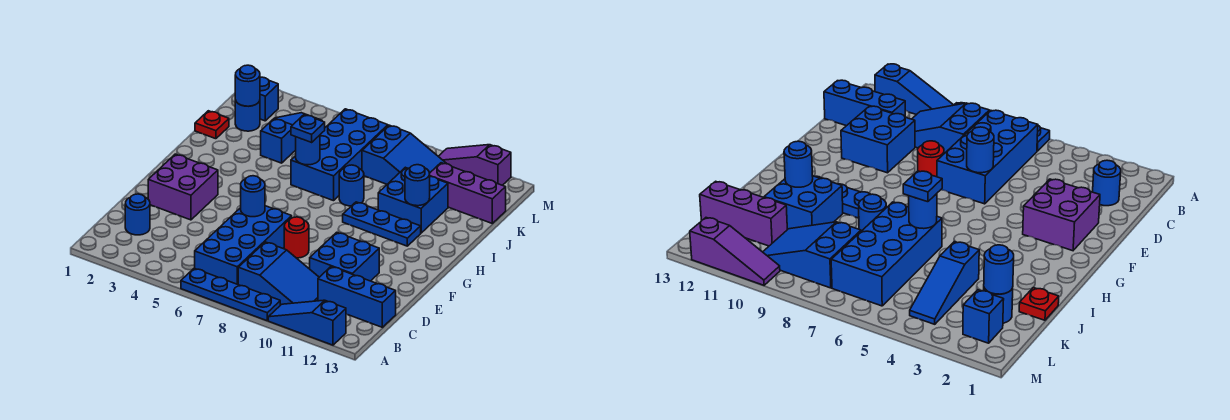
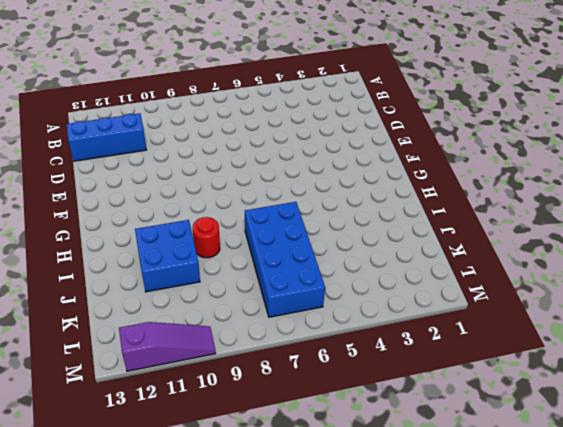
red round brick I9 level 1 -> red round brick E8 level 1
none -> blue plate A6:A9 level 1
none -> blue slope A10:A12 level 1 top 12
none -> blue brick B6:E7 level 1

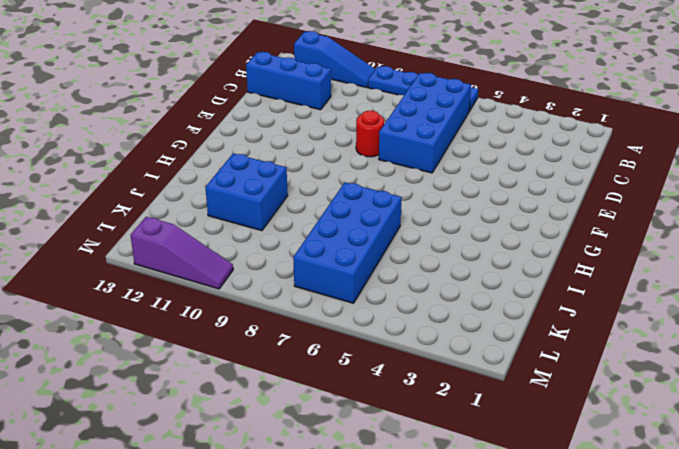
none -> blue slope B8:C10 level 1 top 8
none -> blue round brick C2 level 1
none -> blue brick D10:E11 level 1

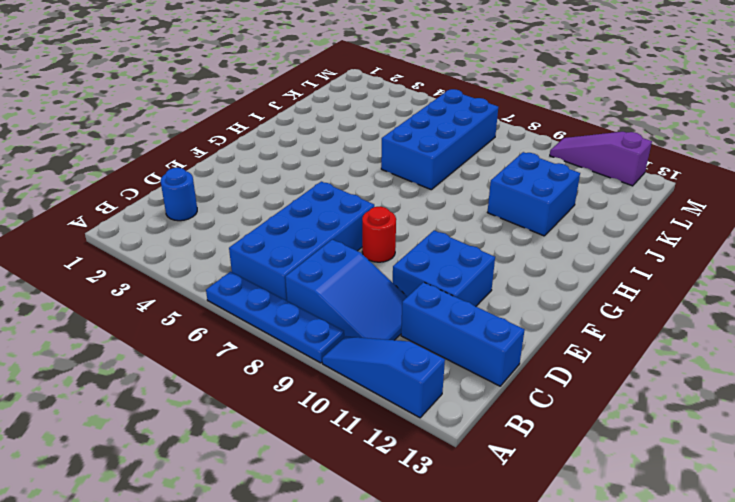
none -> purple brick E2:F3 level 1
none -> blue plate H9:H11 level 1
none -> blue round brick I8 level 1

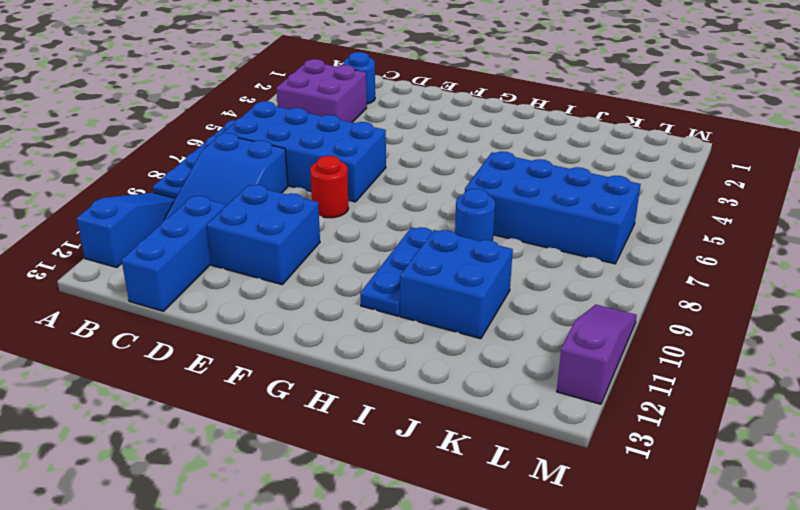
purple brick B3:C4 level 1 -> purple brick E2:F3 level 1
none -> red plate J1 level 1
none -> blue slope J4:L4 level 1 top J
none -> blue round brick K2 level 1

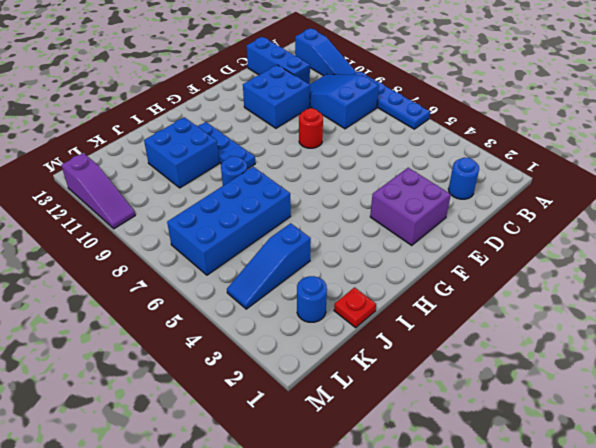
none -> blue brick B6:E7 level 1
none -> blue slope K8:L10 level 1 top 8
none -> purple brick K11:K13 level 1

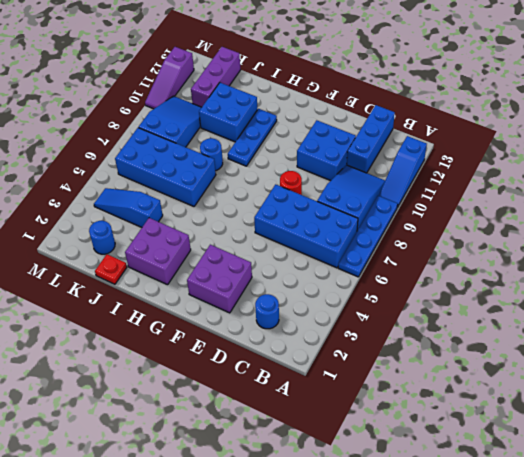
purple brick H2:I3 level 1 -> none
none -> blue brick L2 level 1
none -> blue round brick E6 level 2
none -> blue round brick I6 level 2

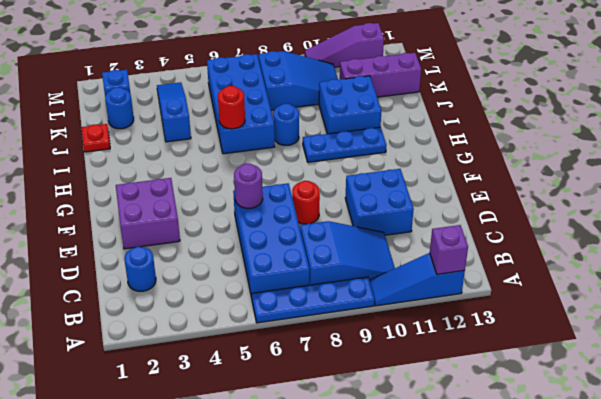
purple brick A12 level 2 -> none
purple round brick E6 level 2 -> blue round brick E6 level 2
red round brick I6 level 2 -> blue round brick I6 level 2
none -> blue brick C11:C13 level 1
none -> blue round brick I11 level 2
none -> blue round brick K2 level 2

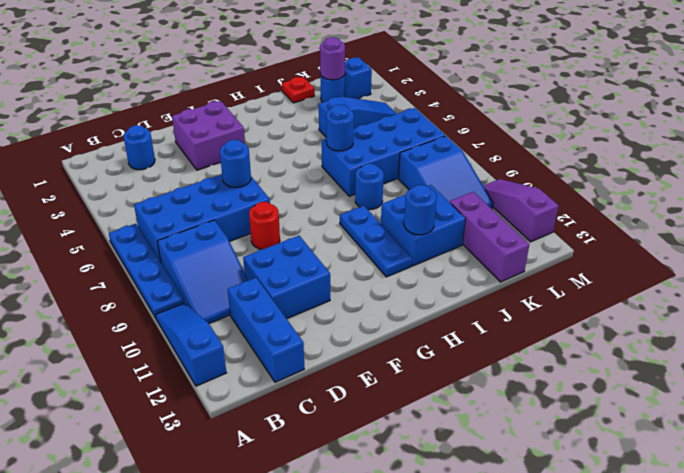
purple round brick K2 level 2 -> blue round brick K2 level 2
none -> blue plate I6 level 3

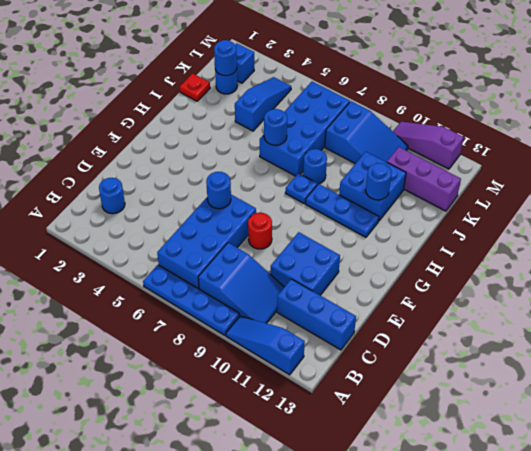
blue plate H8 level 1 -> blue plate I6 level 3
none -> purple brick E2:F3 level 1

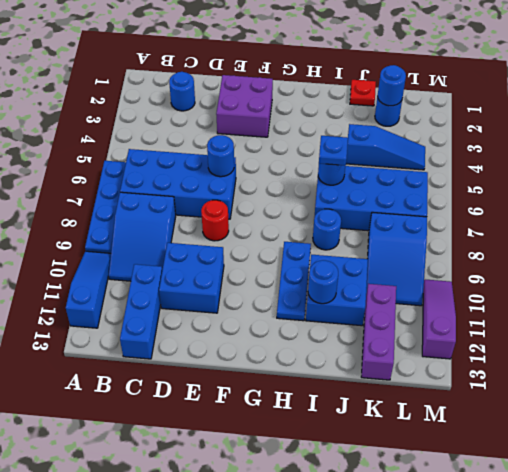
none -> blue brick L2 level 1

